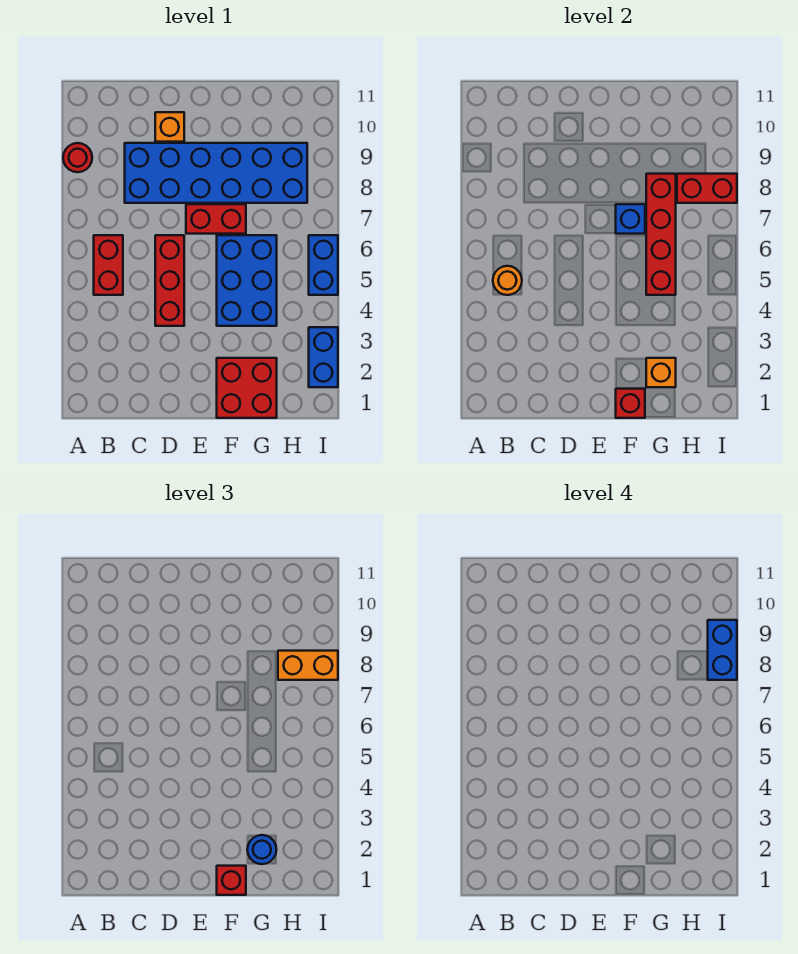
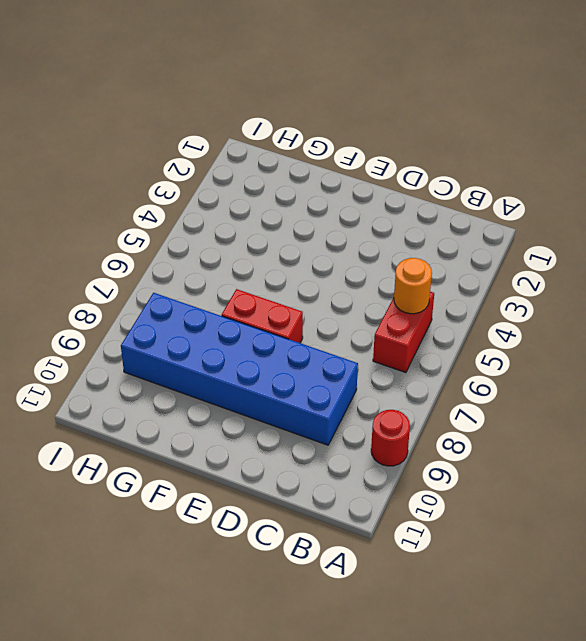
none -> red brick D4:D6 level 1
none -> orange brick D10 level 1
none -> red brick F1:G2 level 1

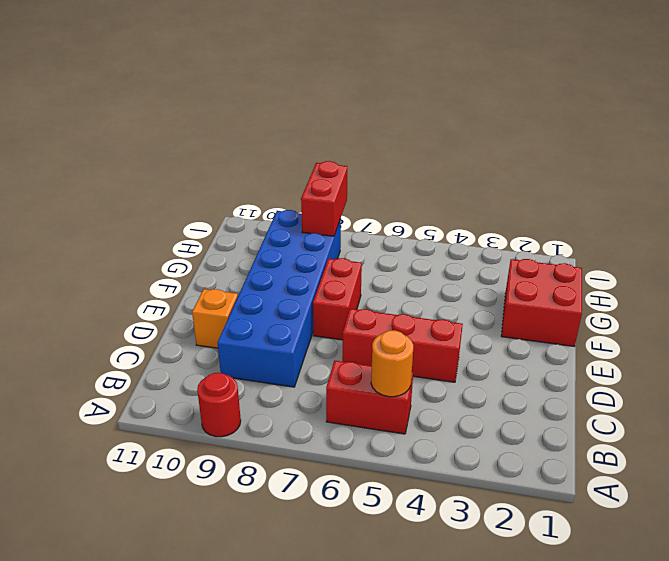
none -> blue brick F4:G6 level 1
none -> blue brick I2:I3 level 1
none -> blue brick I5:I6 level 1

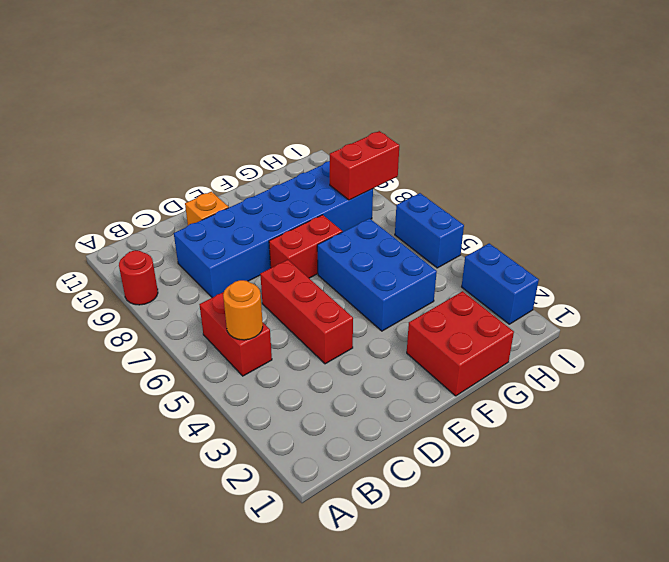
none -> red brick F1 level 2
none -> blue brick F7 level 2
none -> orange brick G2 level 2

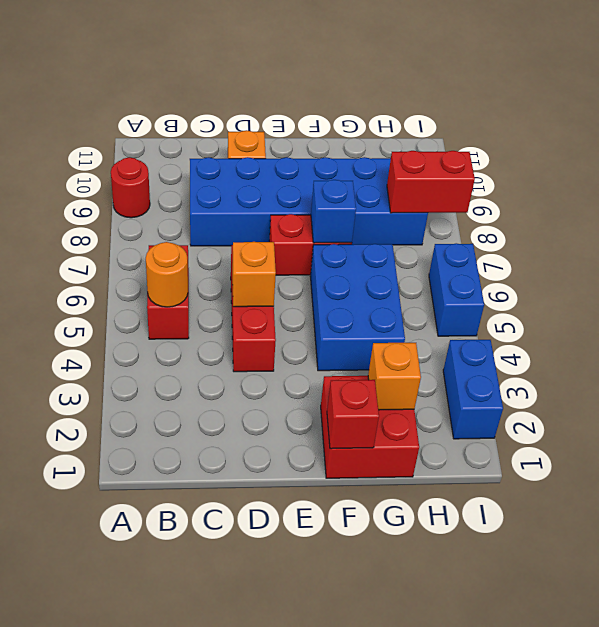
orange brick D5 level 2 -> none
none -> red brick G5:G8 level 2
none -> red brick F1 level 3
none -> blue round brick G2 level 3

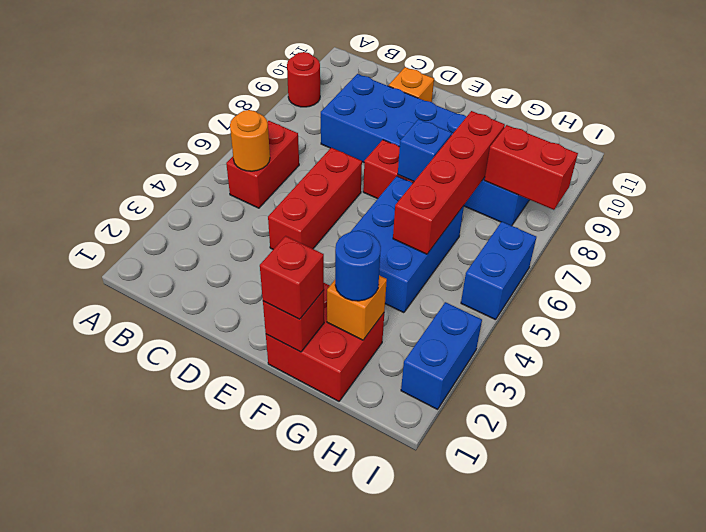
none -> orange brick H8:I8 level 3
none -> blue brick I8:I9 level 4

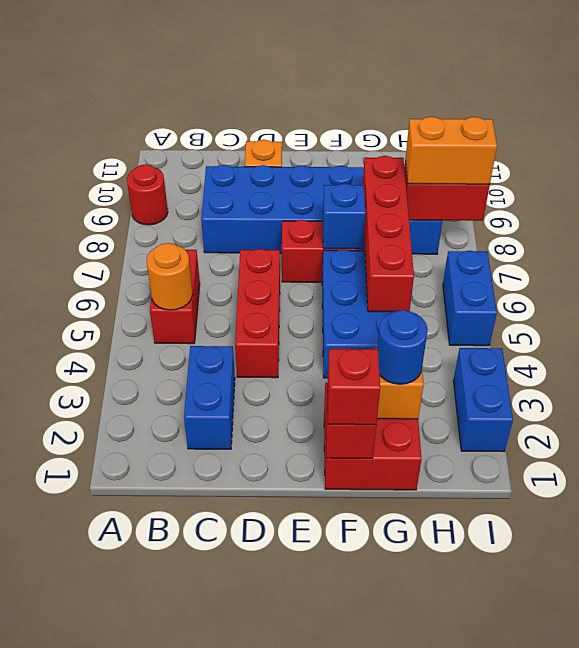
blue brick C2:C3 level 1 -> blue brick I8:I9 level 4

